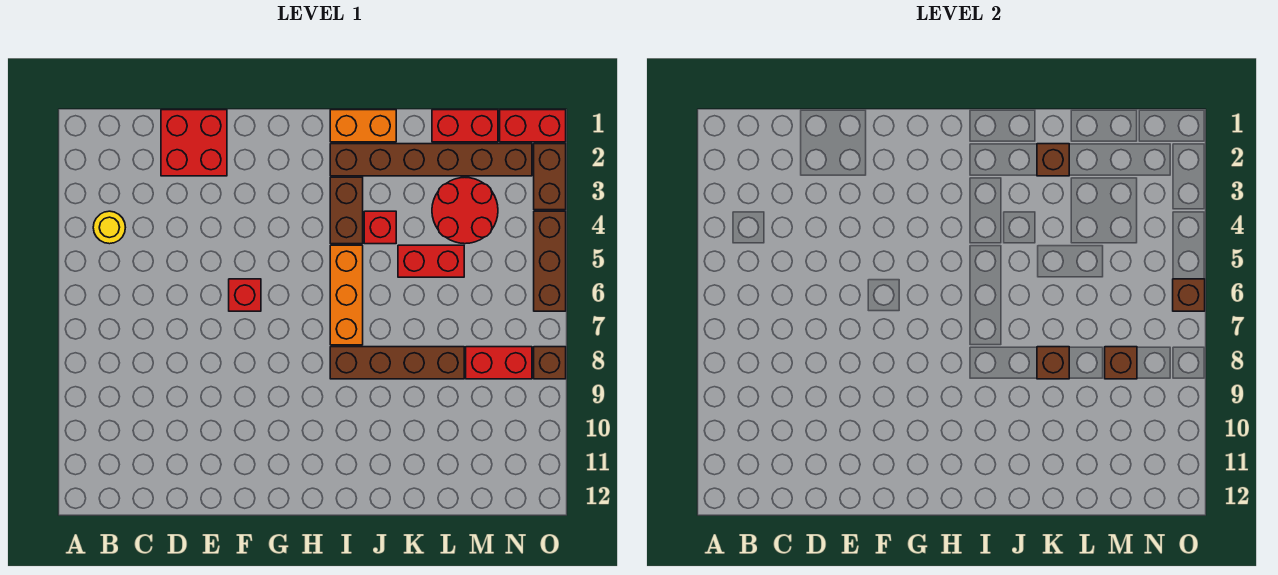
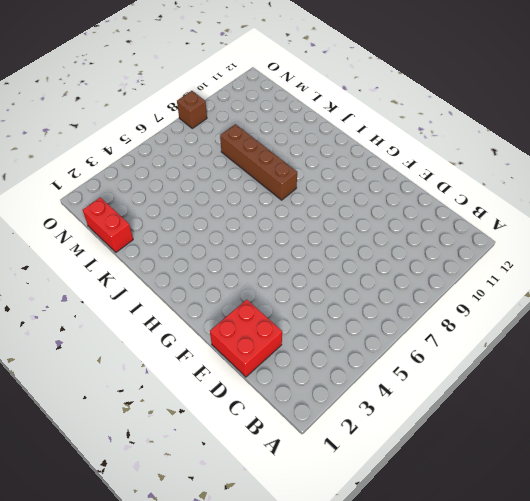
none -> yellow round brick B4 level 1
none -> red brick F6 level 1
none -> orange brick I1:J1 level 1

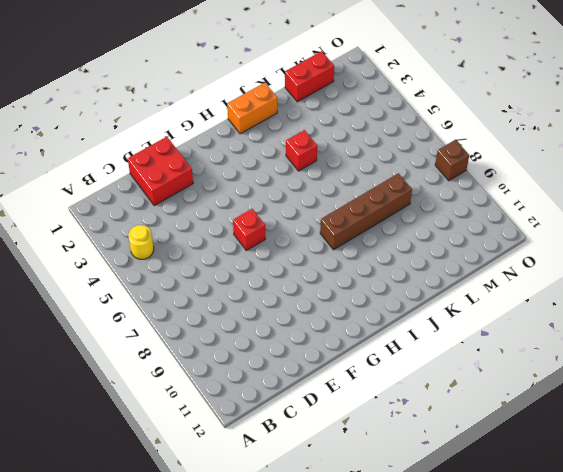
none -> brown brick I2:N2 level 1
none -> brown brick I3:I4 level 1
none -> orange brick I5:I7 level 1

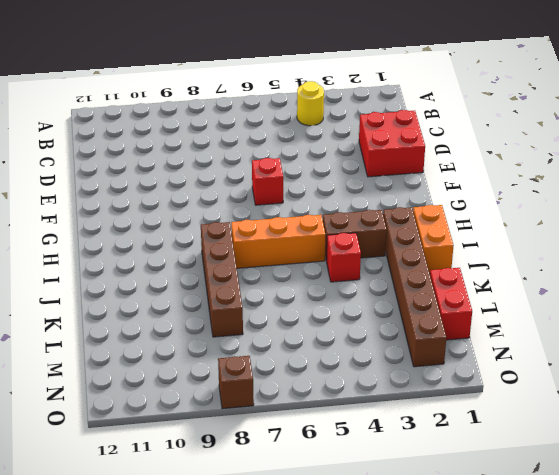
none -> red brick K5:L5 level 1
none -> red round brick L3:M4 level 1
none -> red brick M8:N8 level 1

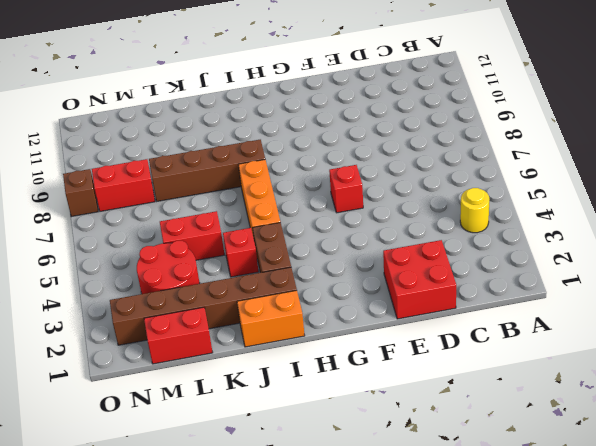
none -> red brick N1:O1 level 1
none -> brown brick O2:O3 level 1
none -> brown brick O4:O6 level 1

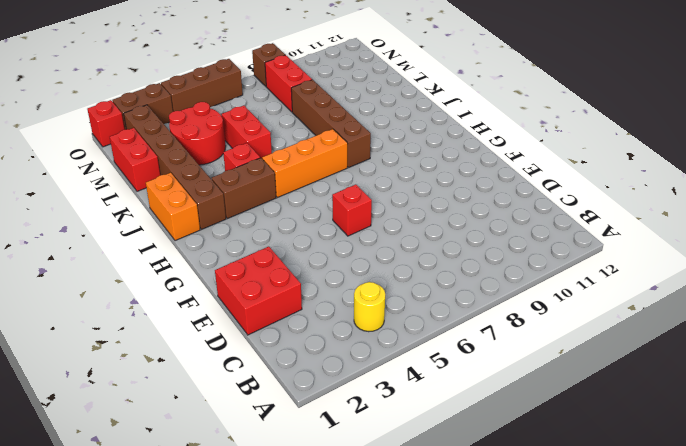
red brick O1 level 1 -> red brick N1:O1 level 1
none -> brown brick K2 level 2
none -> brown brick K8 level 2
none -> brown brick M8 level 2

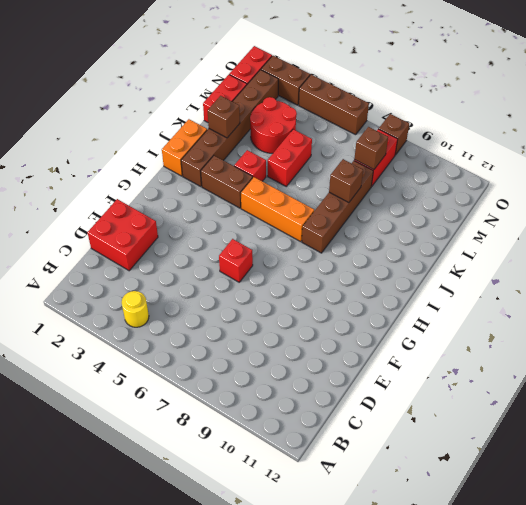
none -> brown brick O6 level 2

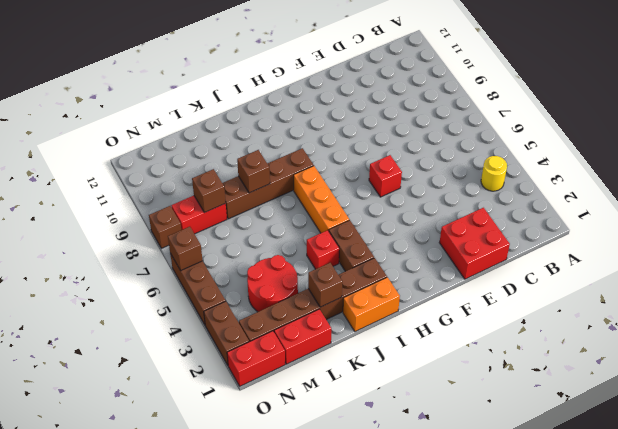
none -> red brick K5:L5 level 1

